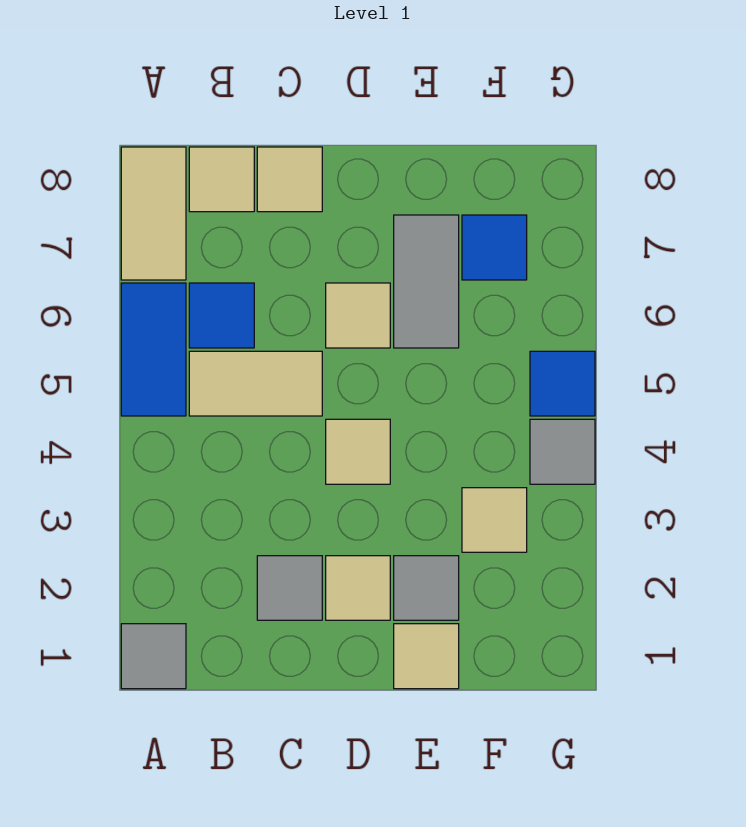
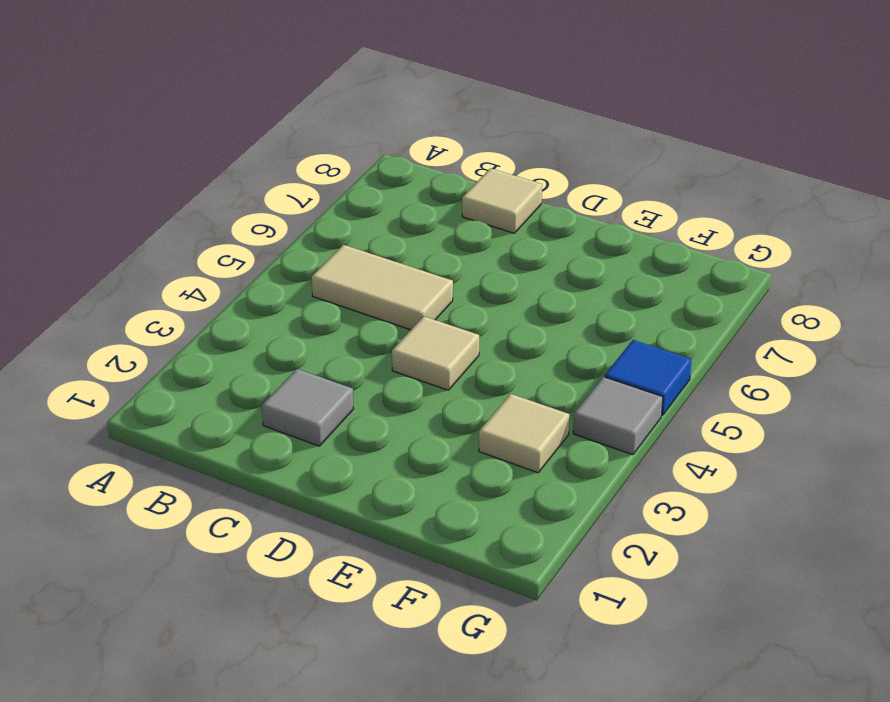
none -> grey tile A1 level 1
none -> blue tile A5:A6 level 1
none -> tan tile A7:A8 level 1

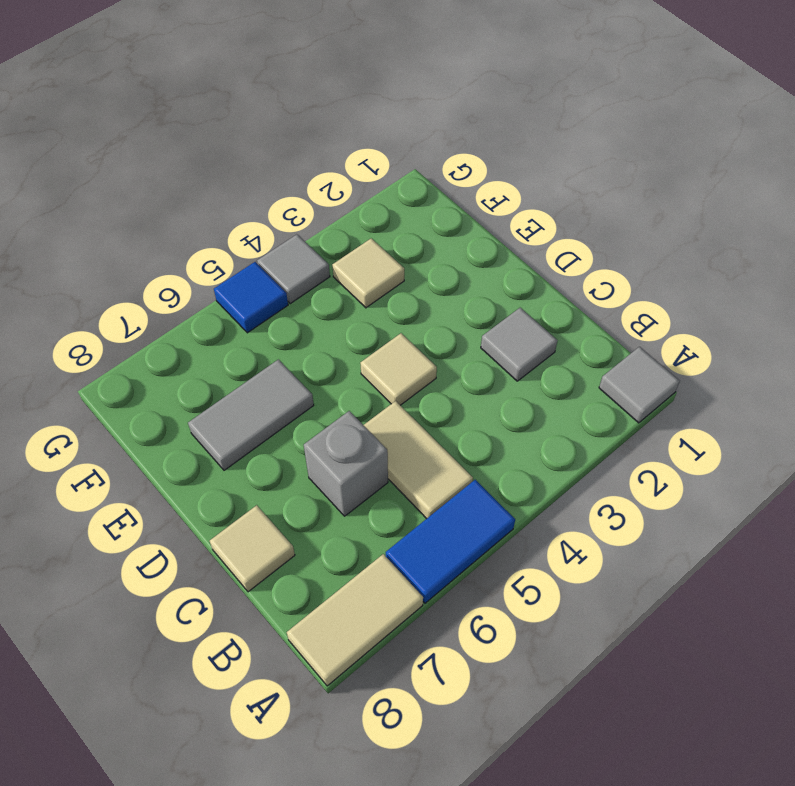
grey brick C6 level 1 -> none
none -> blue tile B6 level 1
none -> tan tile B8 level 1
none -> tan tile D2 level 1

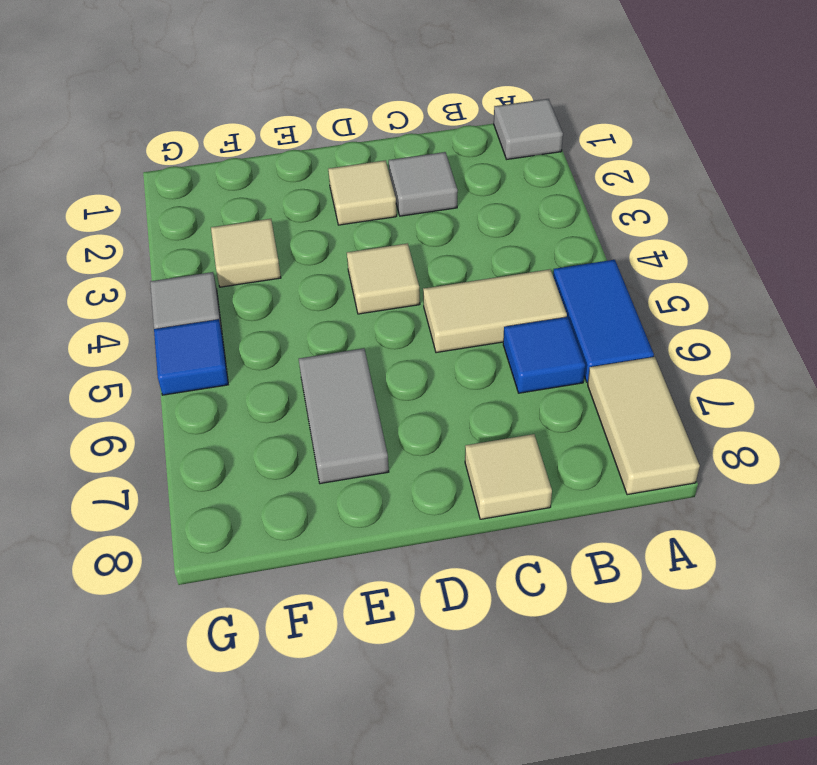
none -> tan tile B8 level 1
none -> tan tile D6 level 1
none -> tan tile E1 level 1

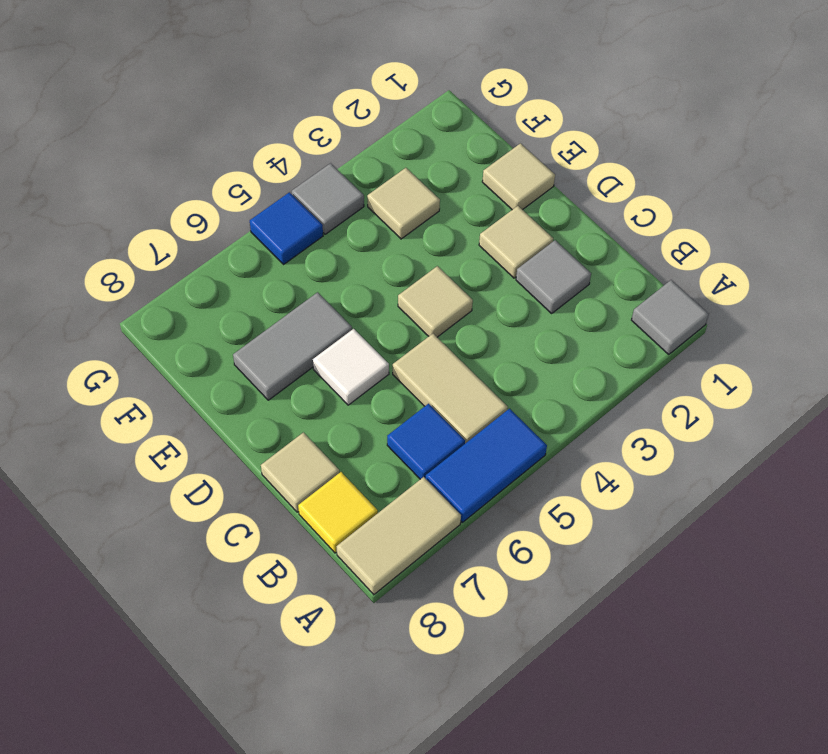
yellow tile B8 level 1 -> tan tile B8 level 1
white tile D6 level 1 -> tan tile D6 level 1
none -> grey tile E2 level 1
none -> blue tile F7 level 1

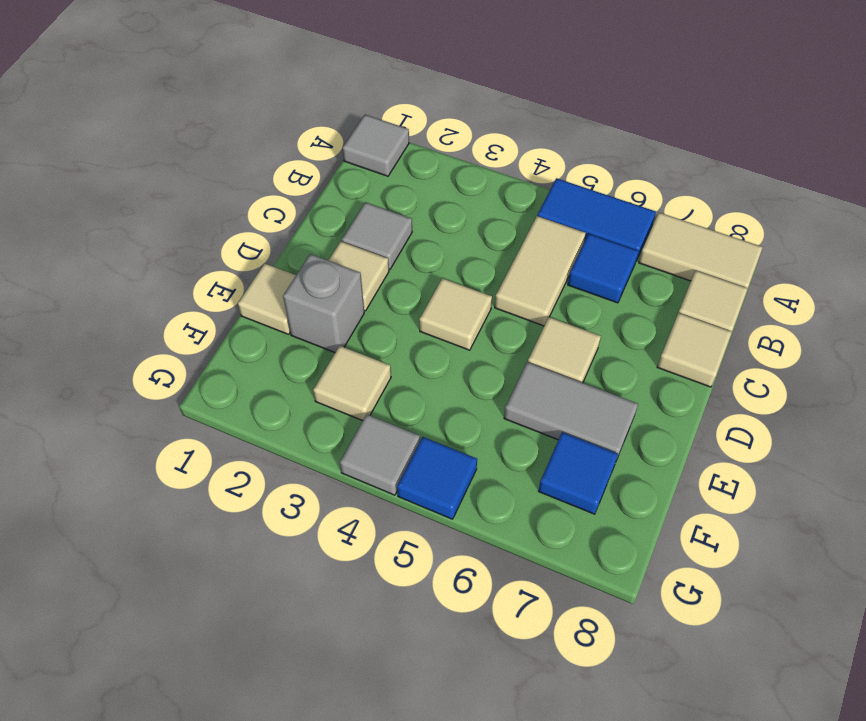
grey brick E2 level 1 -> grey tile E2 level 1

